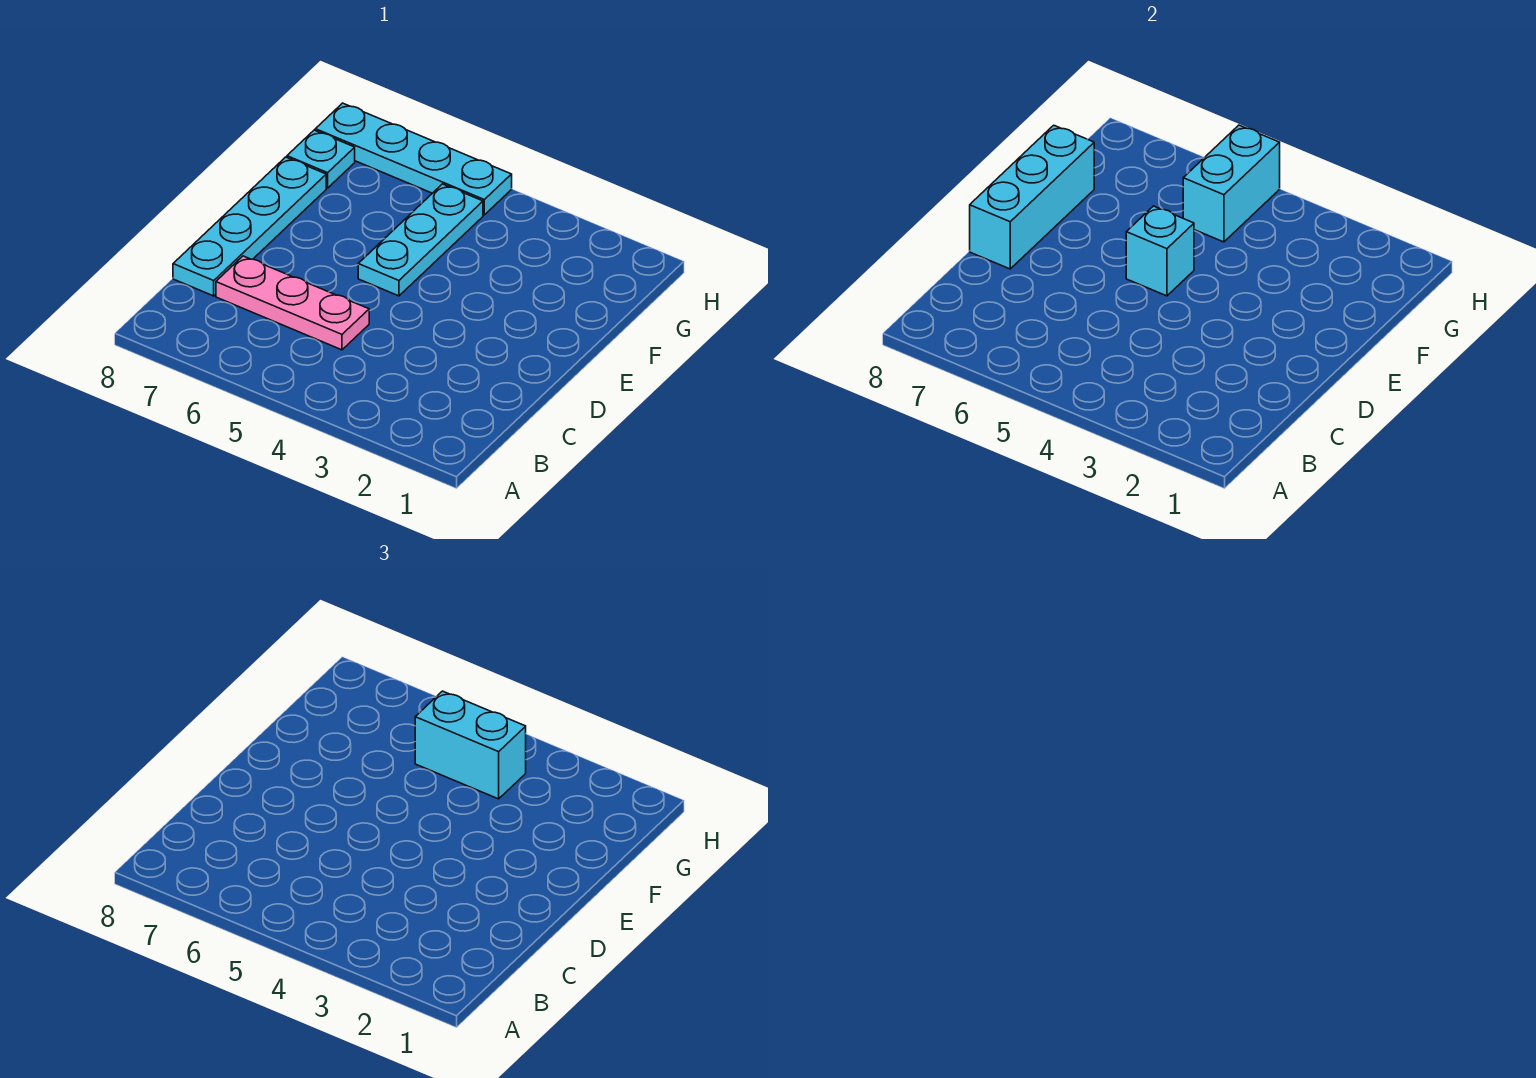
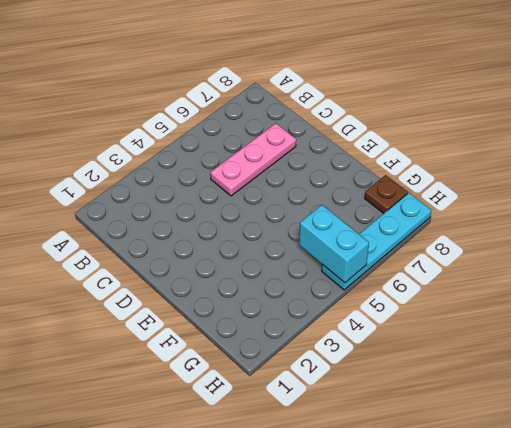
brown plate G8 level 1 -> cyan plate G8 level 1
none -> cyan plate C8:F8 level 1
none -> cyan plate E5:G5 level 1

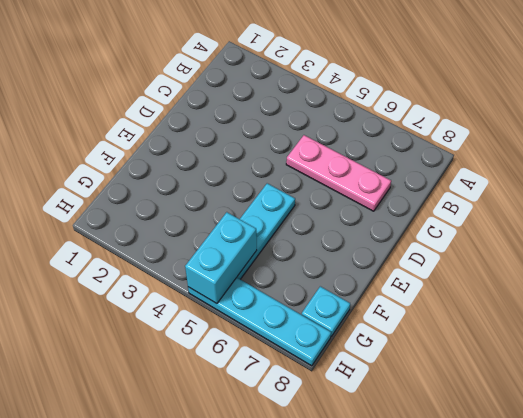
none -> cyan plate C8:F8 level 1
none -> cyan brick D8:F8 level 2

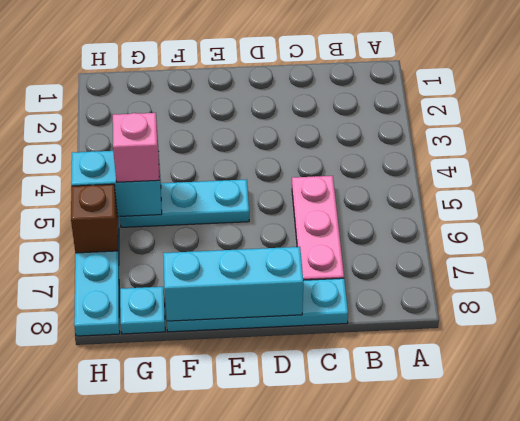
pink brick G5 level 3 -> cyan brick G4:G5 level 3
brown brick H6 level 2 -> none
none -> cyan brick E5 level 2

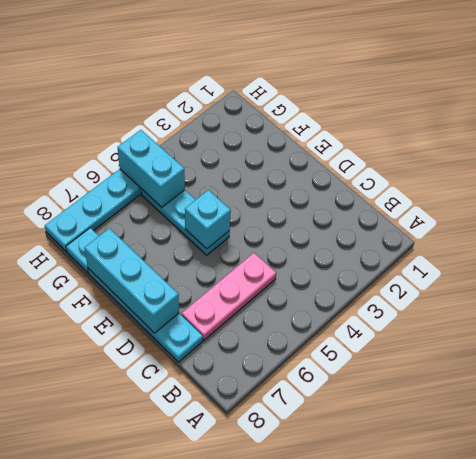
none -> cyan brick G4:G5 level 3

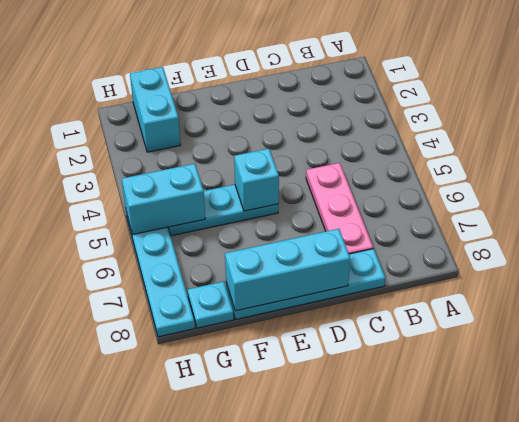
cyan brick G1:G2 level 1 -> cyan brick G4:G5 level 3

